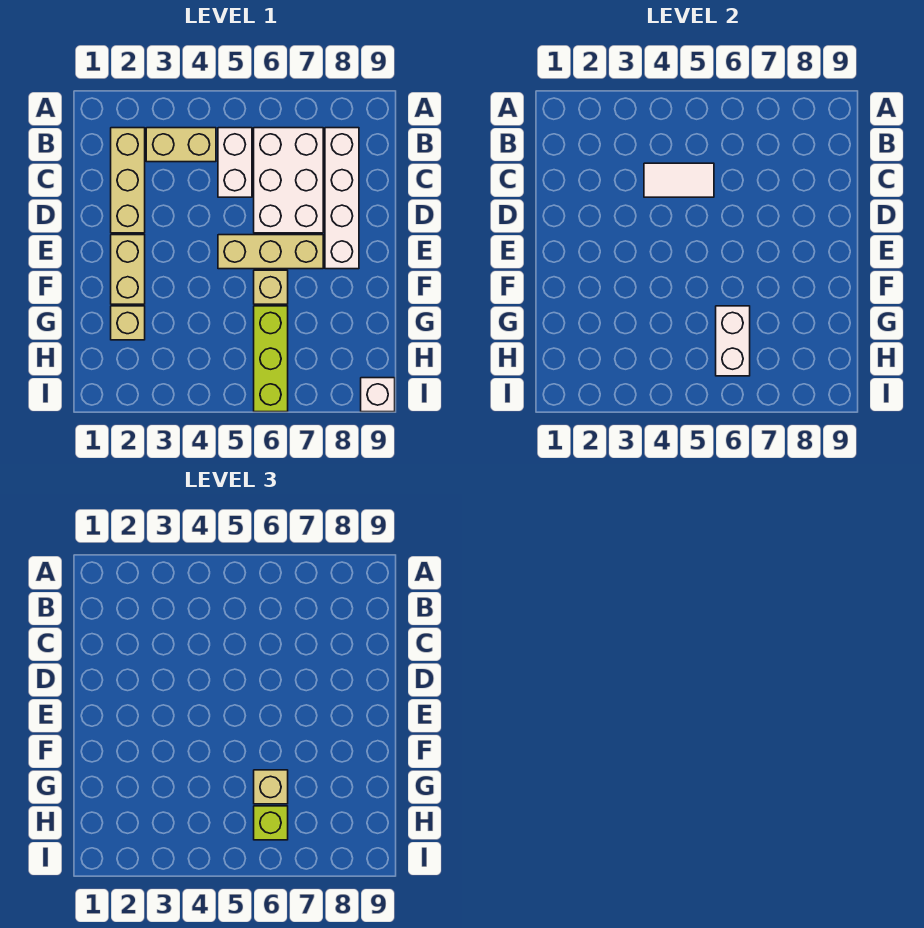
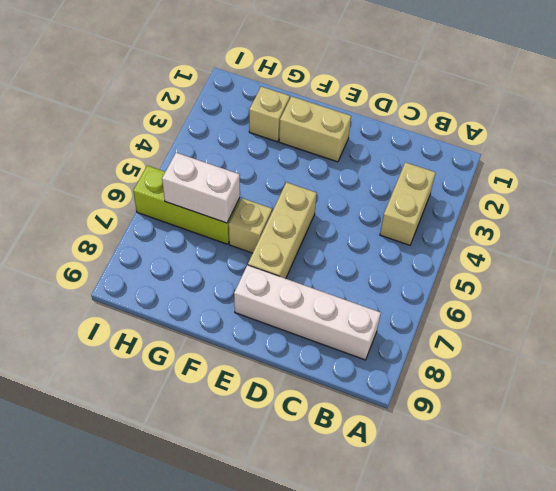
none -> tan brick B2:D2 level 1
none -> white brick B5:C5 level 1
none -> white brick B6:D7 level 1

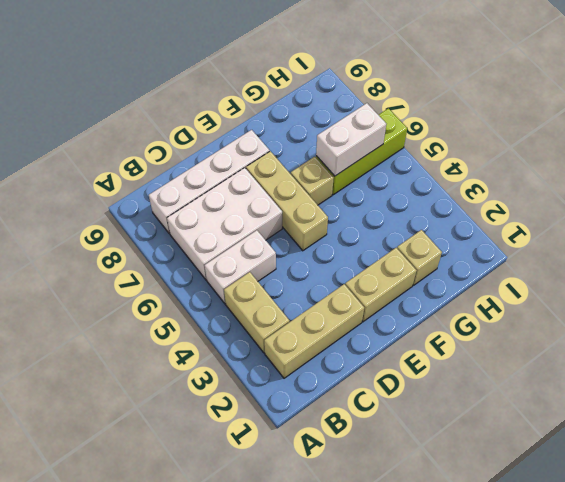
none -> white brick I9 level 1
none -> white tile C4:C5 level 2
none -> tan brick G6 level 3

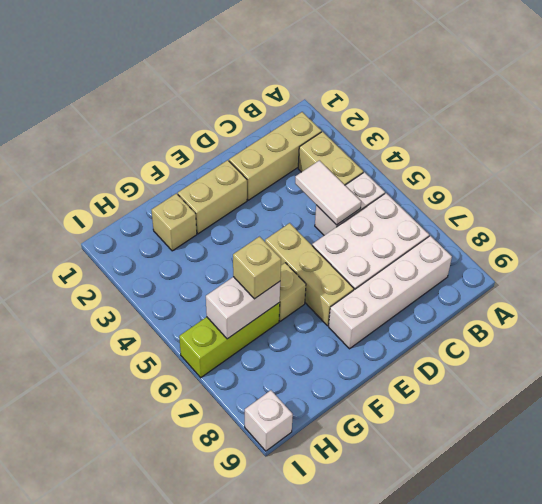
none -> lime brick H6 level 3

